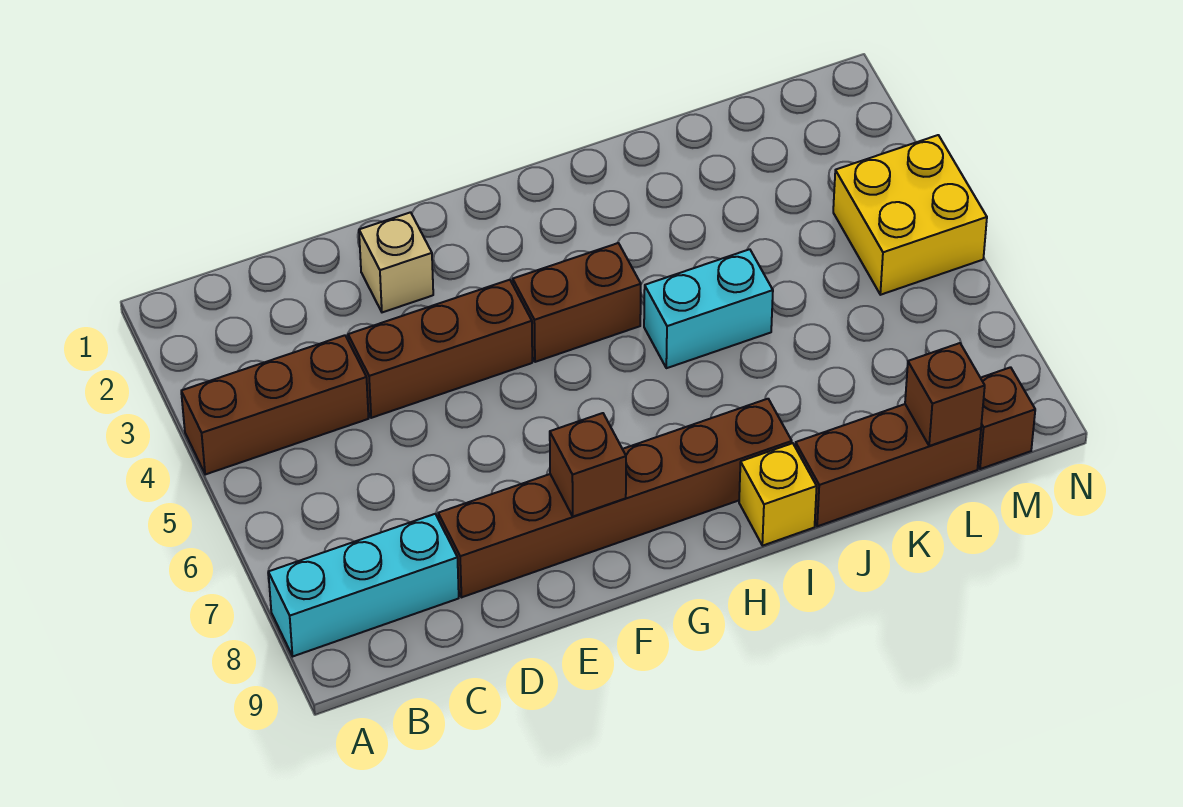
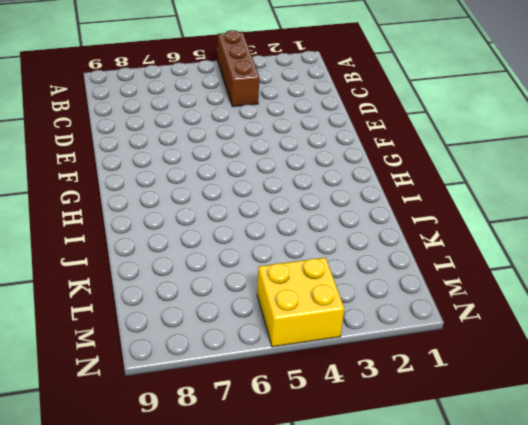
none -> cyan brick A8:C8 level 1
none -> brown brick D4:F4 level 1
none -> brown brick D8:I8 level 1

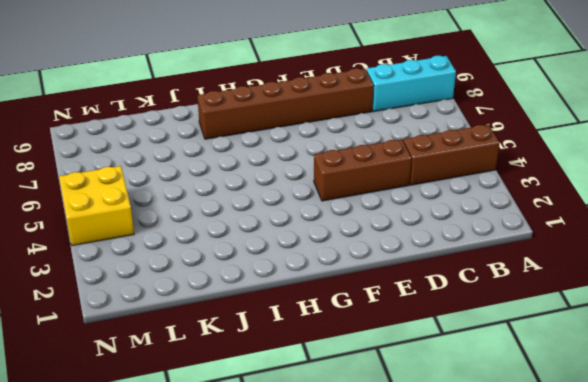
none -> tan brick E2 level 1
none -> brown brick G4:H4 level 1
none -> cyan brick I5:J5 level 1

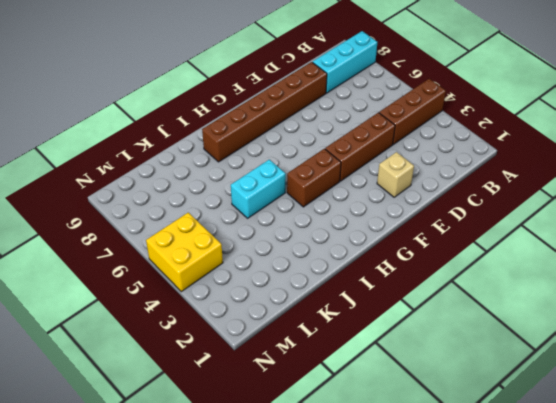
none -> yellow brick I9 level 1
none -> brown brick J9:L9 level 1
none -> brown brick M9 level 1

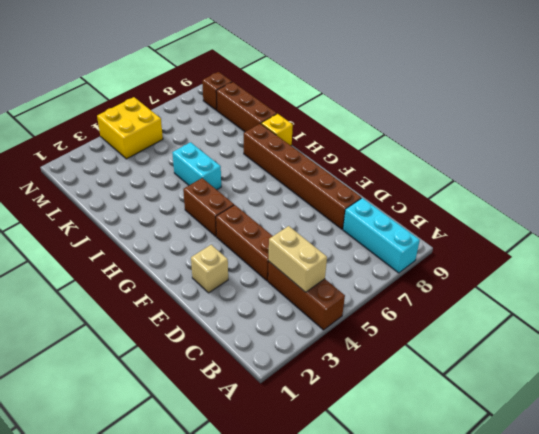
tan brick B4:C4 level 2 -> none
none -> brown brick F8 level 2
none -> brown brick L9 level 2

